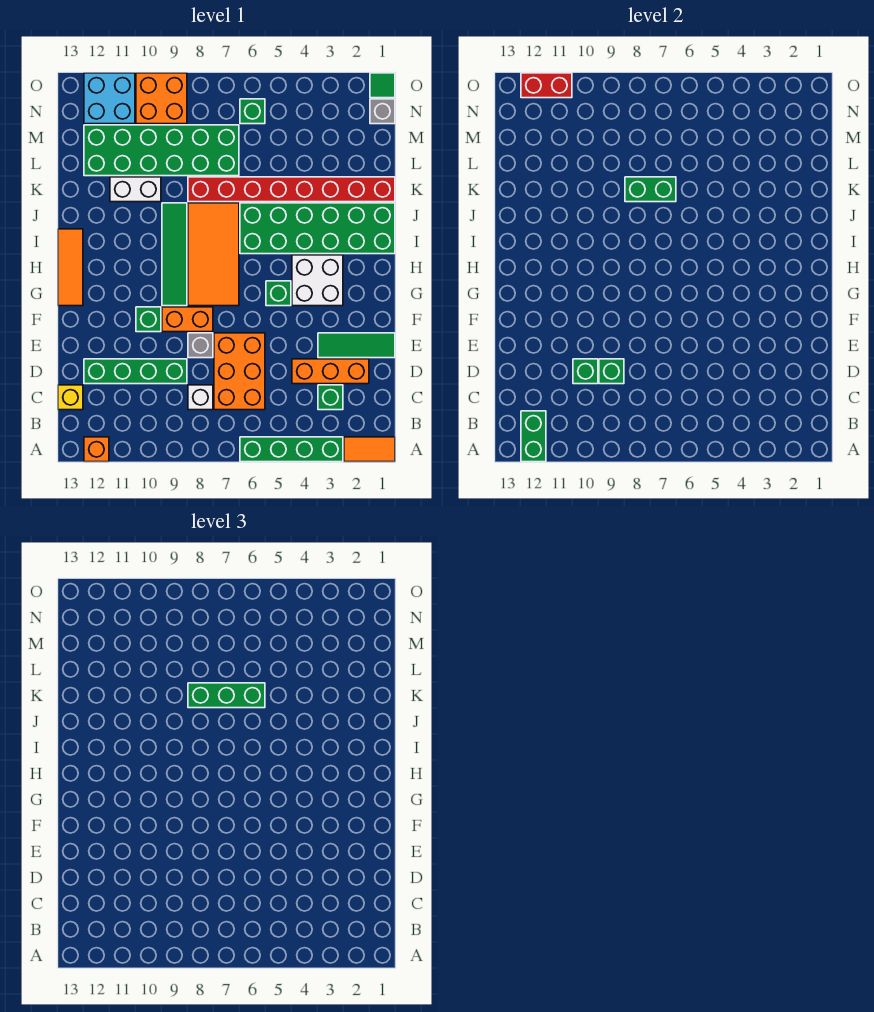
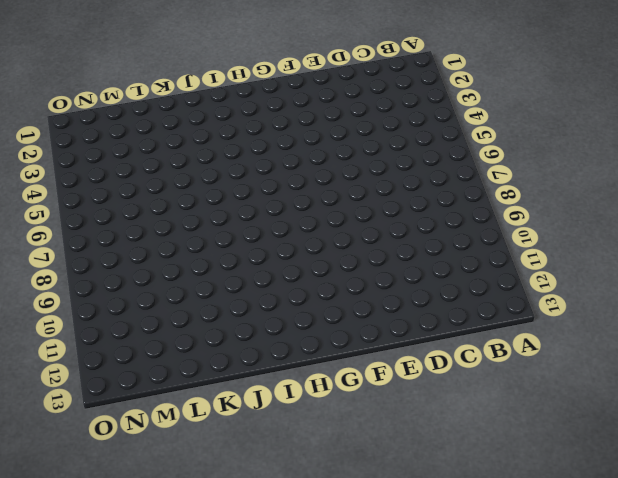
none -> orange tile A1:A2 level 1
none -> green brick A3:A6 level 1
none -> orange brick A12 level 1
none -> green brick C3 level 1

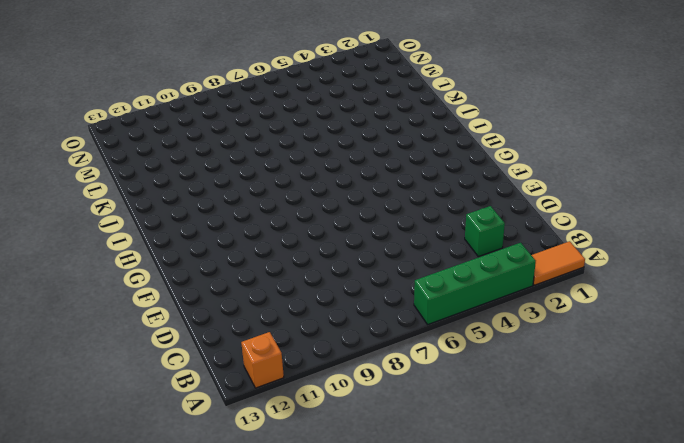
none -> orange brick C6:E7 level 1
none -> white brick C8 level 1
none -> yellow brick C13 level 1
none -> orange brick D2:D4 level 1

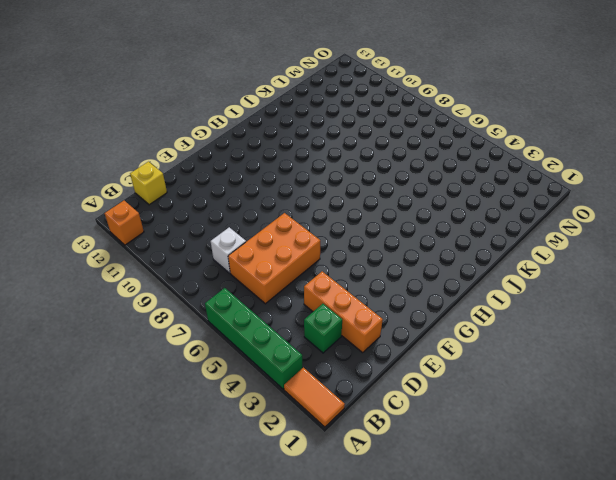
none -> green brick D9:D12 level 1
none -> green tile E1:E3 level 1
none -> grey brick E8 level 1
none -> orange brick F8:F9 level 1

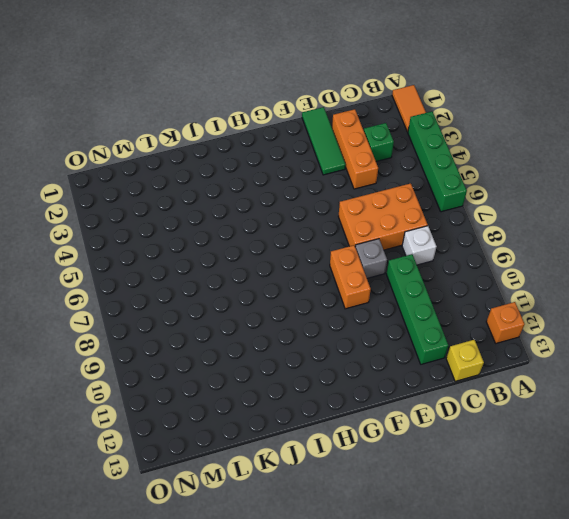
none -> green brick F10 level 1
none -> white brick G3:H4 level 1
none -> green brick G5 level 1
none -> orange tile G7:J8 level 1

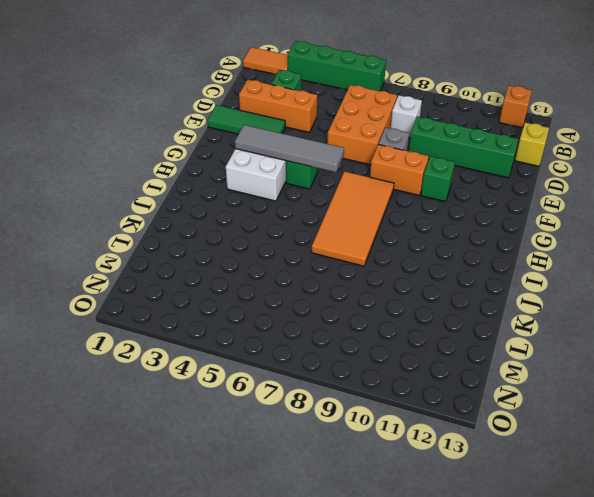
grey tile G3:G6 level 2 -> none
none -> green tile G9:J9 level 1
none -> orange tile G13:I13 level 1
none -> green brick I1:J6 level 1
none -> red brick K1:K8 level 1

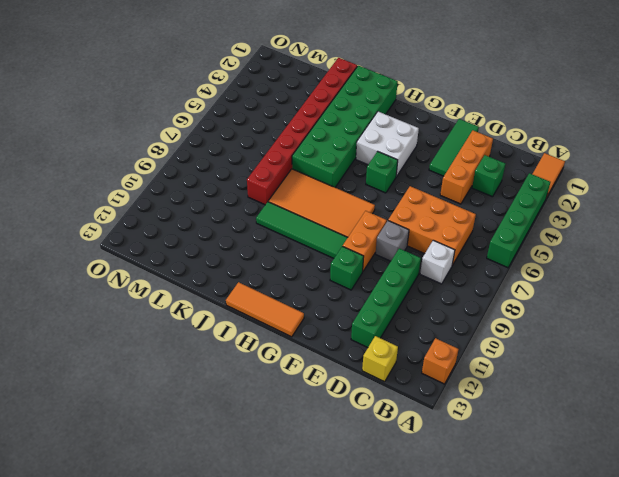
none -> white brick K10:K11 level 1
none -> green brick L7:M12 level 1
none -> grey brick N1 level 1
none -> green brick N6 level 1

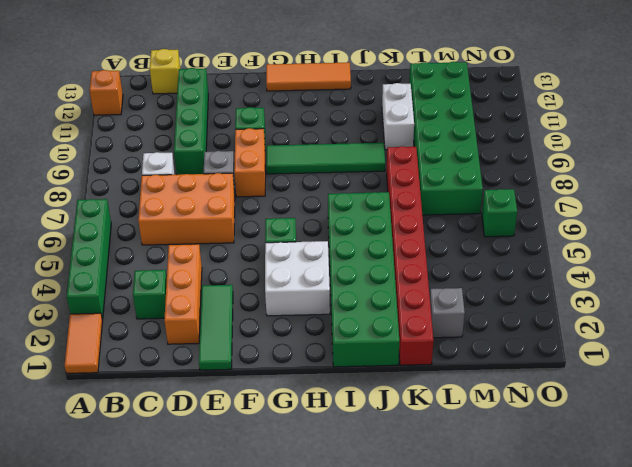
grey brick L2 level 1 -> grey brick N1 level 1
none -> orange tile G7:J8 level 1
none -> orange brick N9:O10 level 1
none -> cyan brick N11:O12 level 1
none -> green tile O1 level 1

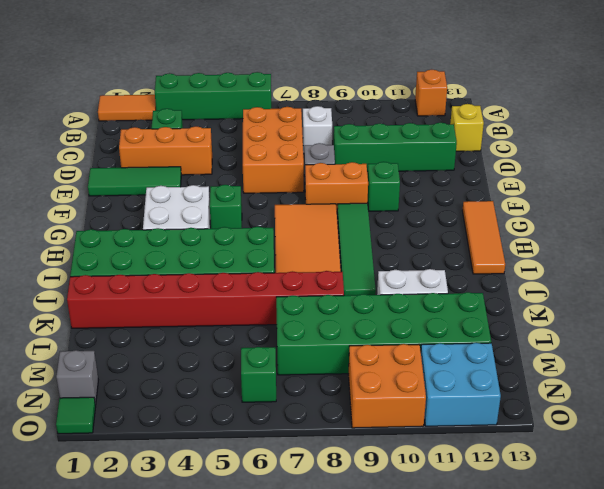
none -> green brick A12:B12 level 2
none -> green brick D9 level 2
none -> green brick D10 level 2
none -> green brick K7:K8 level 2

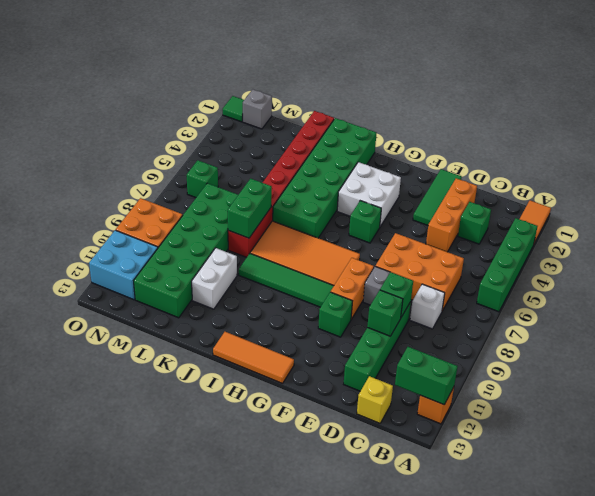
none -> red brick O11:O12 level 2
none -> green brick K6:K8 level 3

